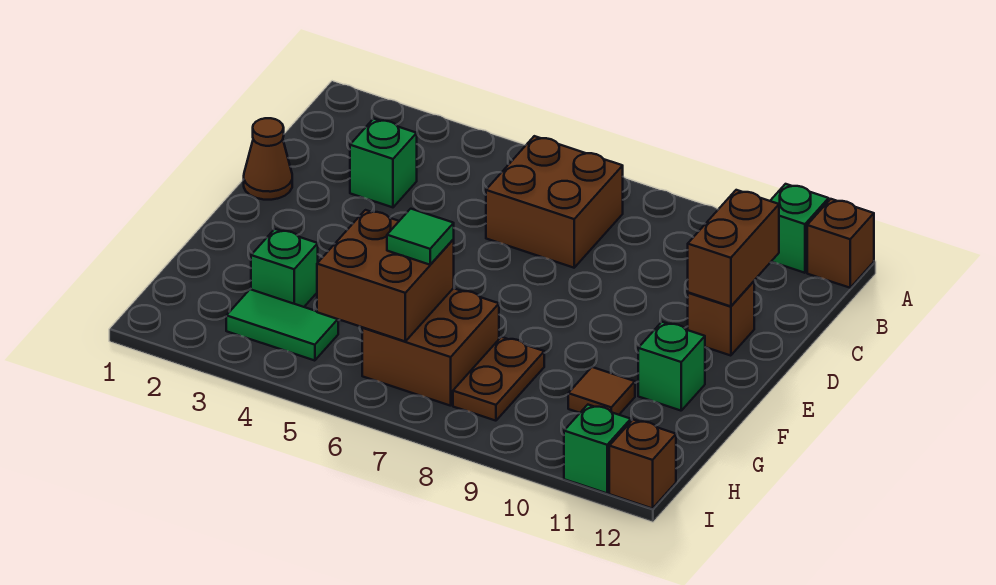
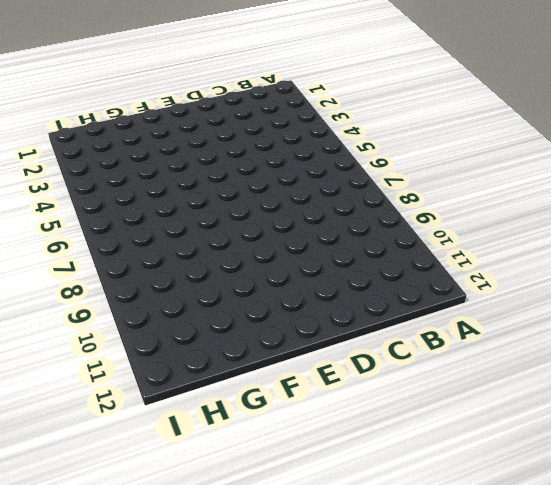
none -> green brick A11 level 1
none -> brown brick A12 level 1
none -> brown brick B6:C7 level 1

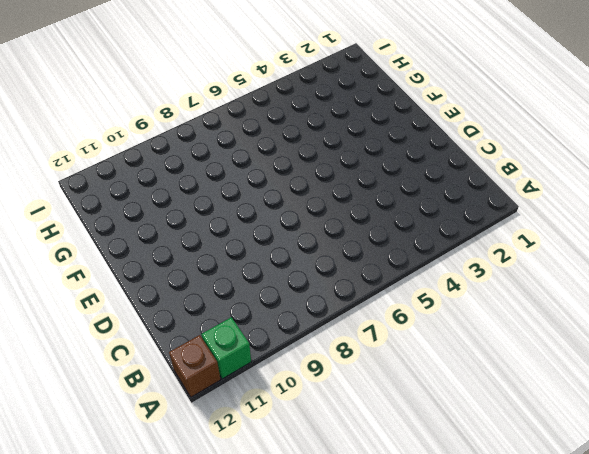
none -> brown brick B6:C7 level 1
none -> green brick C3 level 1
none -> brown cone D1 level 1

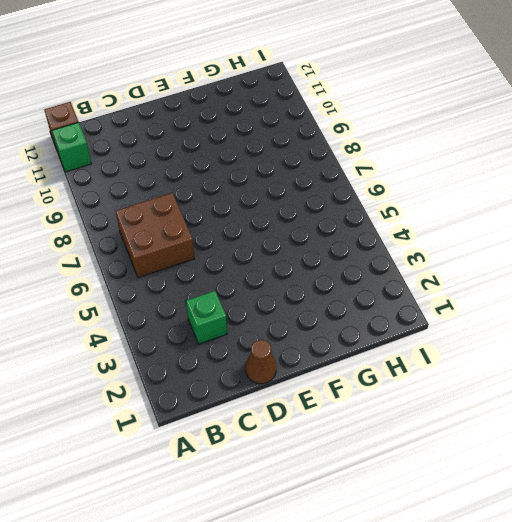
none -> brown brick D11 level 1
none -> green brick F11 level 1
none -> green brick G3 level 1

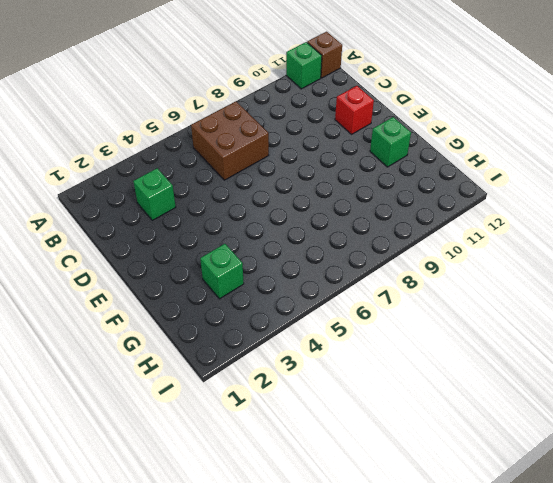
red brick D11 level 1 -> brown brick D11 level 1
none -> brown cone D1 level 1
none -> brown brick G6:H7 level 1
none -> brown plate G8:H8 level 1

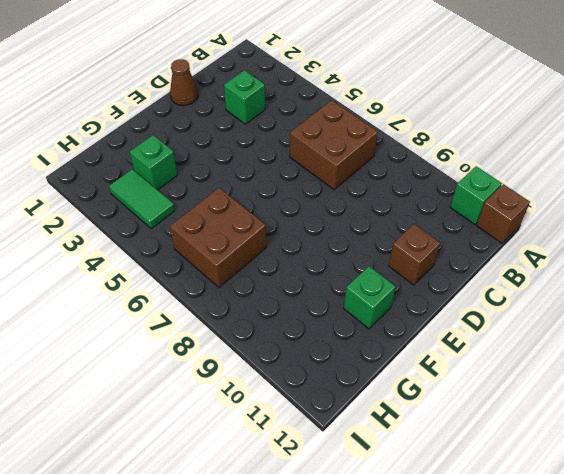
none -> brown plate G8:H8 level 1
none -> brown tile G10 level 1
none -> green brick I11 level 1

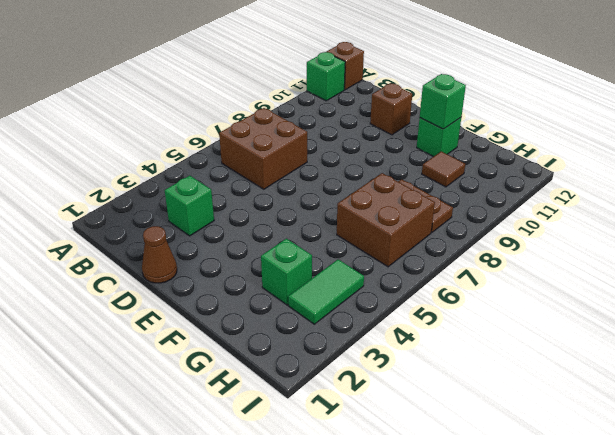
green brick F11 level 2 -> green brick I11 level 1
none -> brown brick I12 level 1
none -> brown brick C11:D11 level 2
none -> brown brick G5:H6 level 2

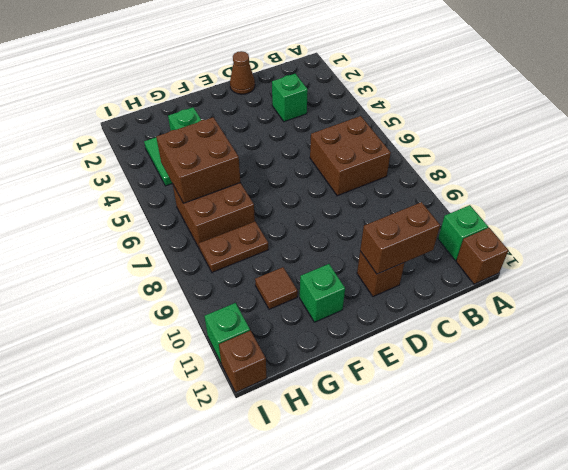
none -> green tile G6 level 3

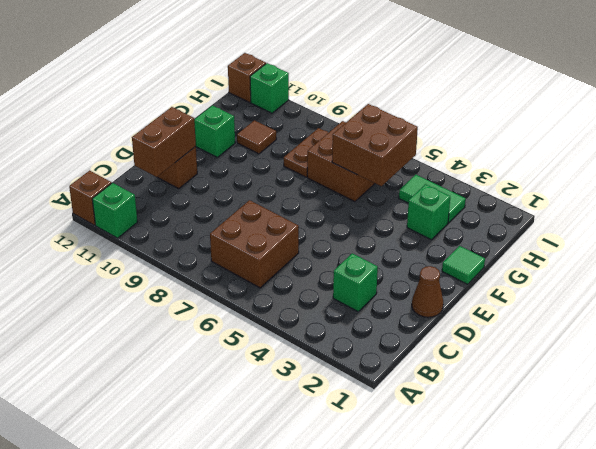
green tile F1 level 1 -> green tile G6 level 3

